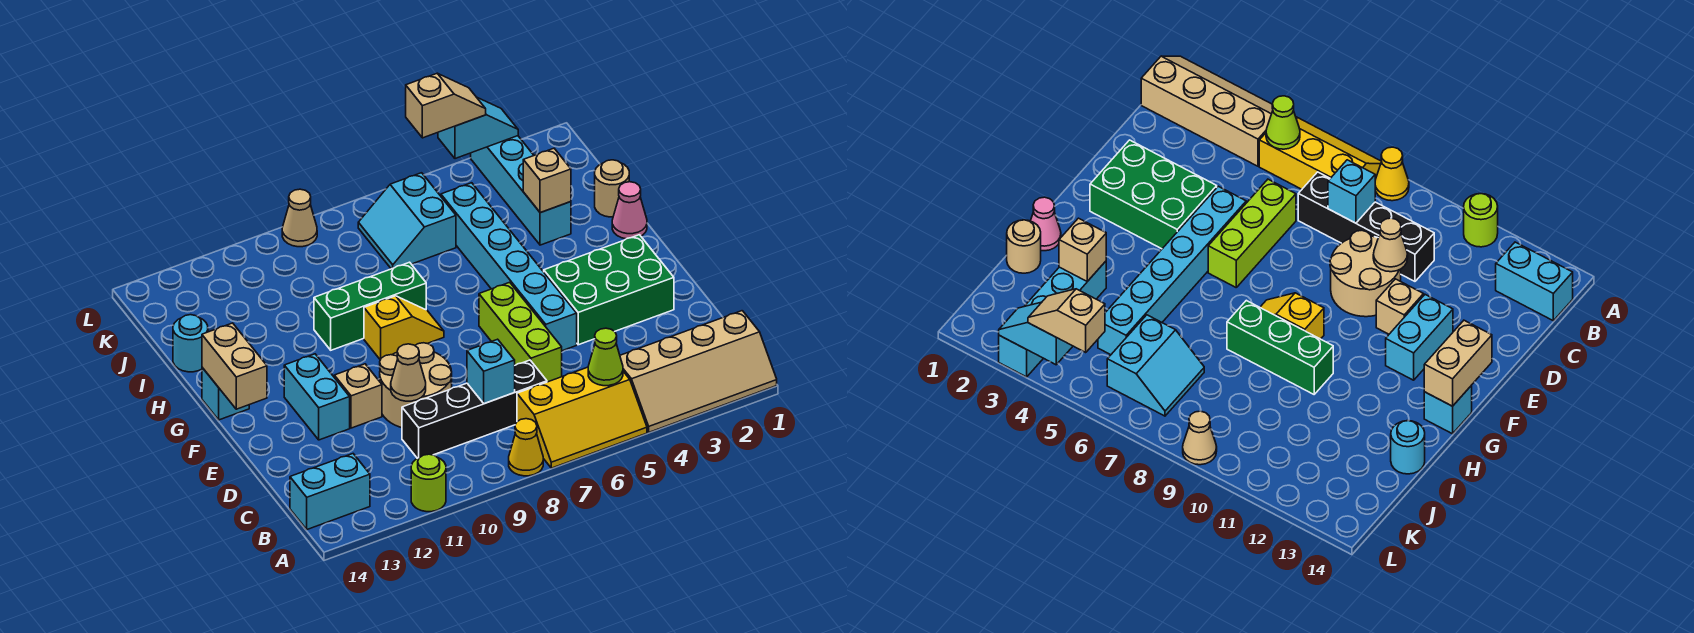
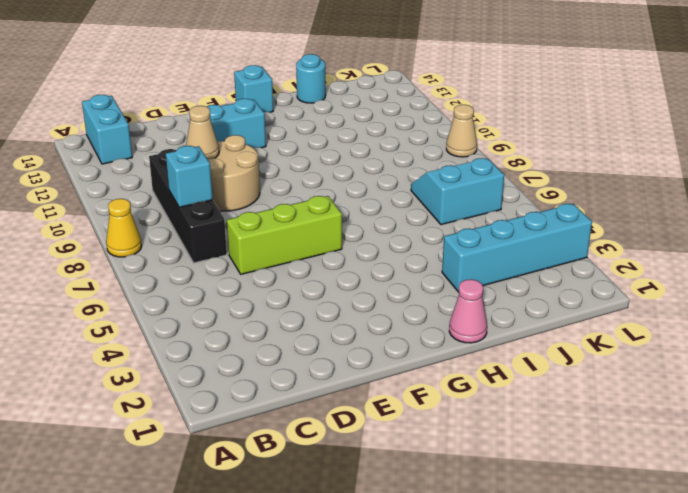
none -> tan slope A1:B4 level 1 top B
none -> yellow slope A5:B7 level 1 top B
none -> lime round brick A11 level 1

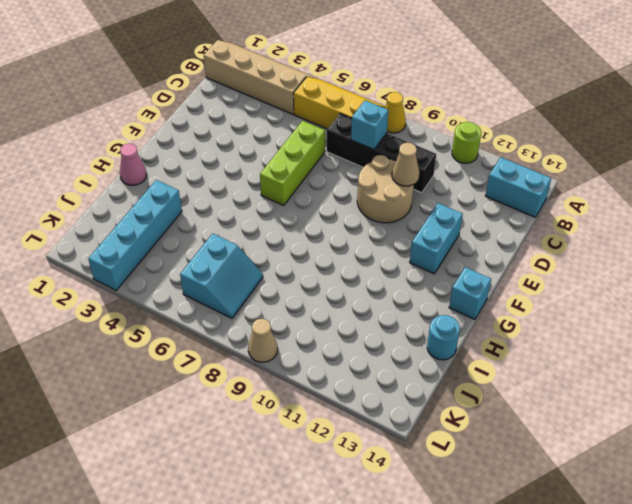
none -> green brick E2:F4 level 1
none -> cyan brick E5:J5 level 1
none -> tan brick E11 level 1

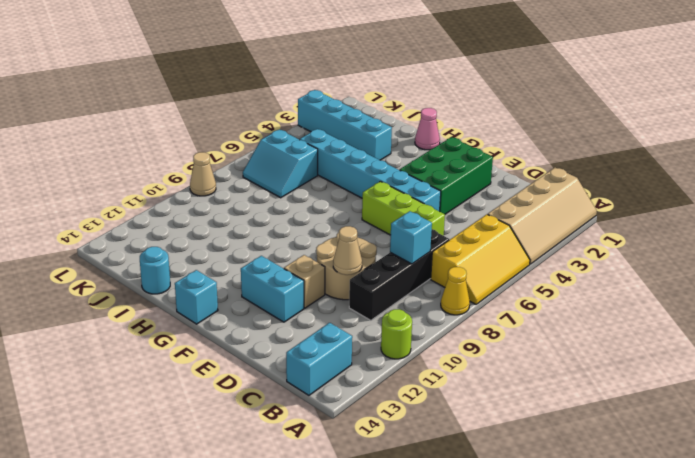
none -> yellow slope G8:G9 level 1 top 9
none -> green brick H8:H10 level 1
none -> tan round brick I1 level 1

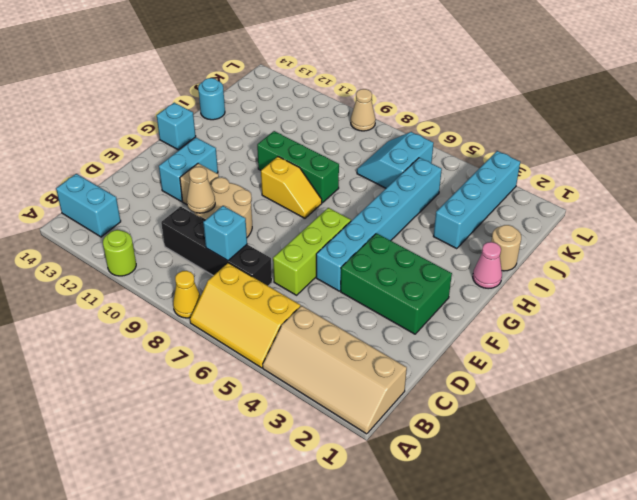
none -> lime cone B5 level 2
none -> tan brick F14:G14 level 2
none -> tan brick I3 level 2

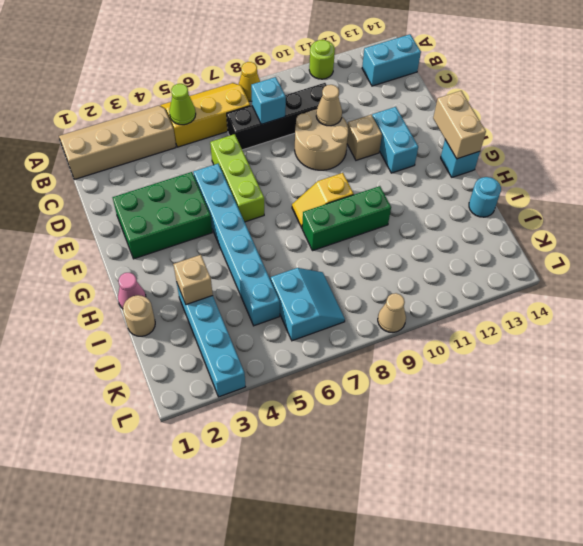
none -> cyan slope L3:L4 level 2 top 4
none -> tan slope L4:L5 level 3 top 5

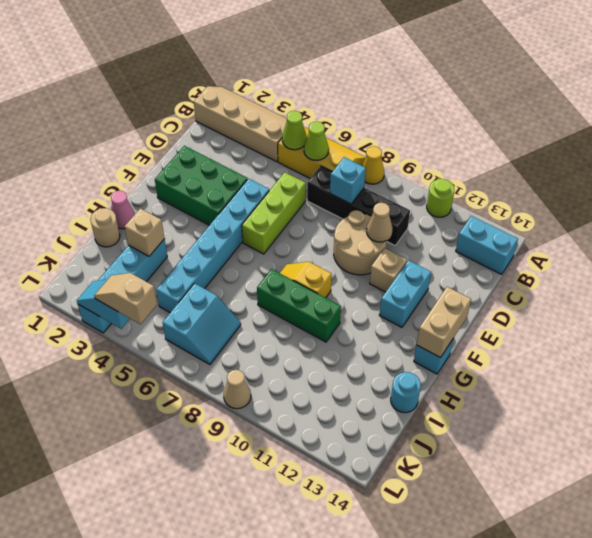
lime cone B6 level 2 -> none

